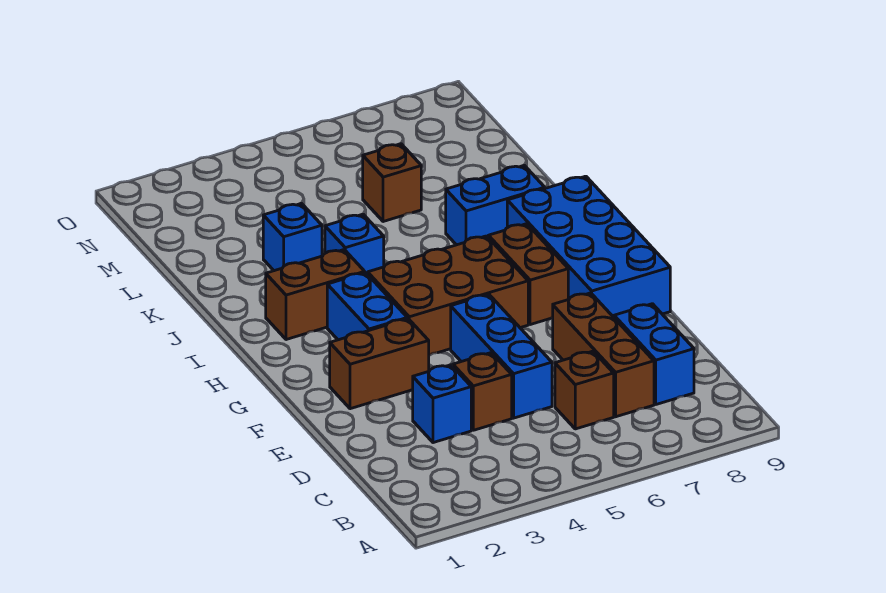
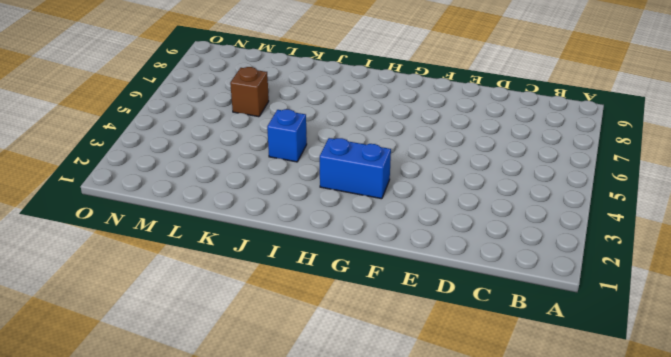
none -> brown brick C6 level 1
none -> brown brick C7:E7 level 1
none -> blue brick C8:D8 level 1

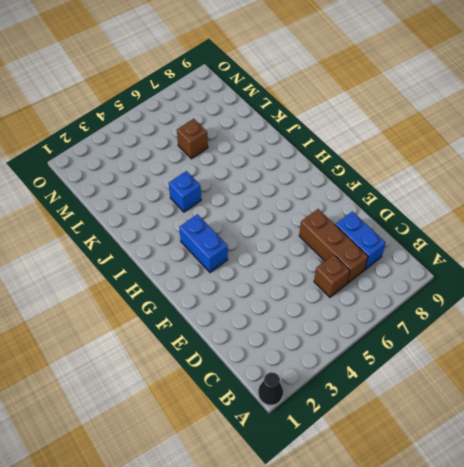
black cone A1 level 1 -> none
none -> blue brick D3 level 1
none -> brown brick D4 level 1
none -> blue brick D5:F5 level 1

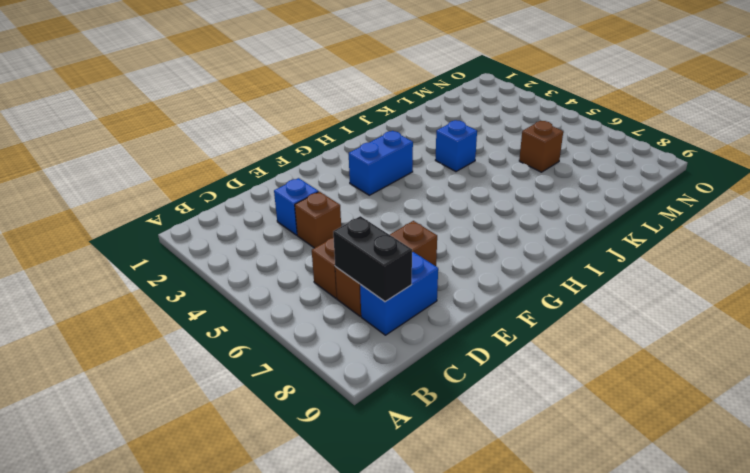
black brick C7:C8 level 2 -> none
none -> blue brick D5:F5 level 1
none -> brown brick F2:F3 level 1
none -> blue brick F8:I9 level 1

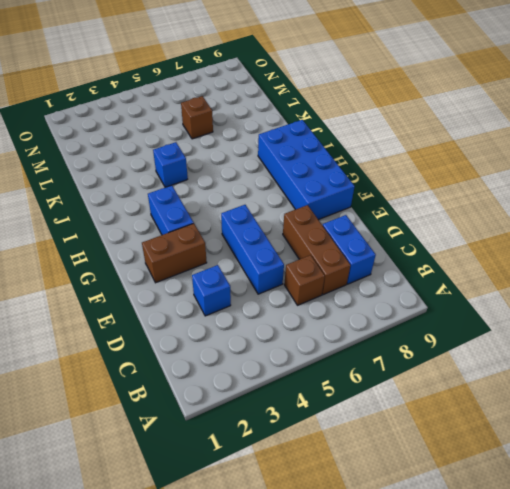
none -> brown brick D4 level 1
none -> brown brick G4:H6 level 1
none -> brown brick G7:H7 level 1

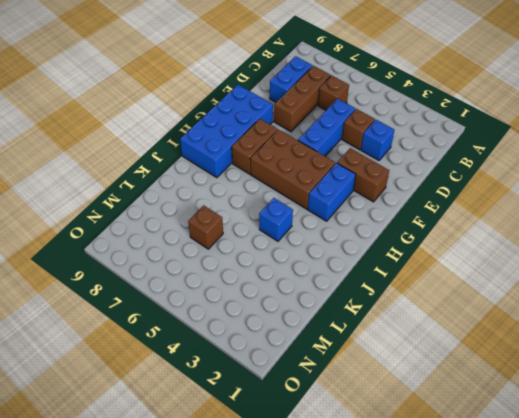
none -> brown brick I2:I3 level 1
none -> blue brick J7:J8 level 1
none -> blue brick K3 level 1

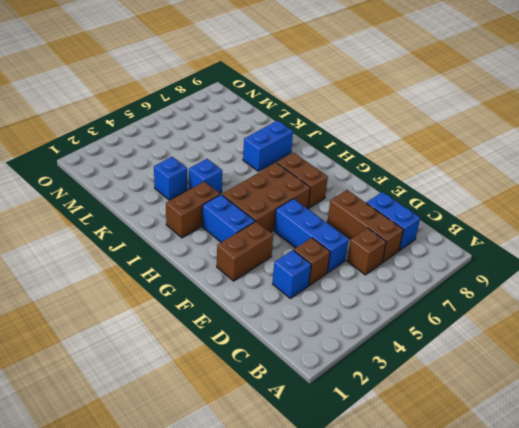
none -> blue brick F8:I9 level 1
none -> brown brick L6 level 1

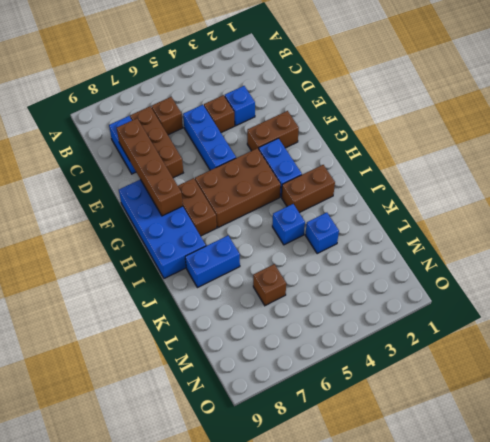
brown brick D8:G8 level 2 -> none

